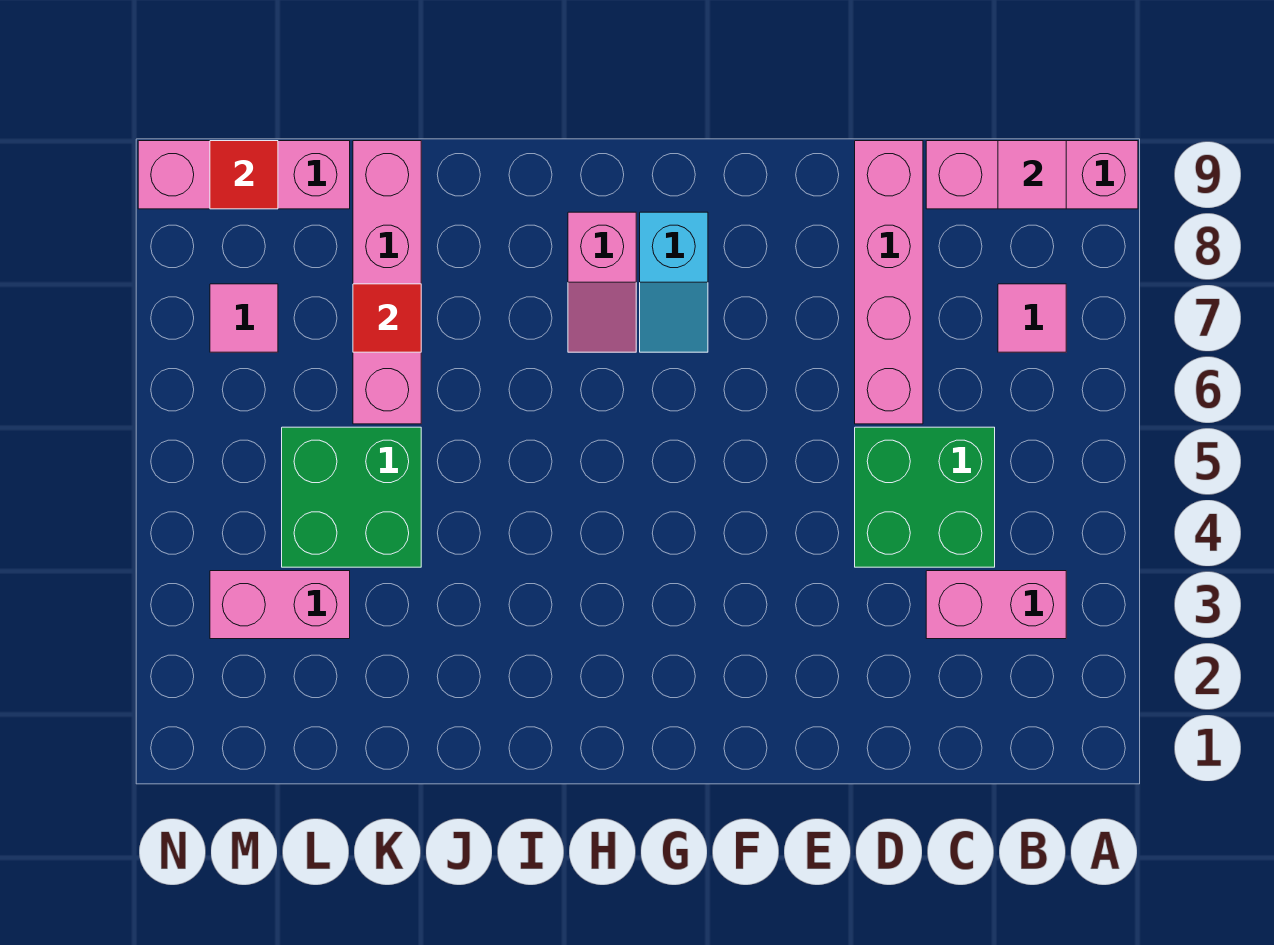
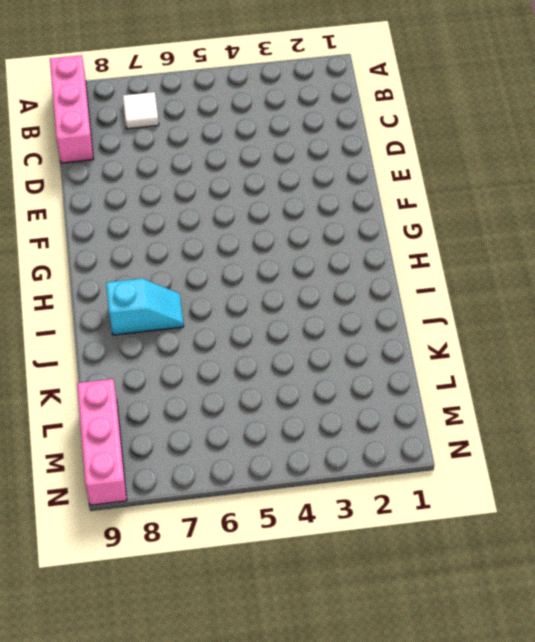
white tile B7 level 1 -> pink tile B7 level 1
cyan slope I7:I8 level 1 top 8 -> cyan slope G7:G8 level 1 top 8
none -> pink brick B3:C3 level 1
none -> green brick C4:D5 level 1
none -> pink brick D6:D9 level 1

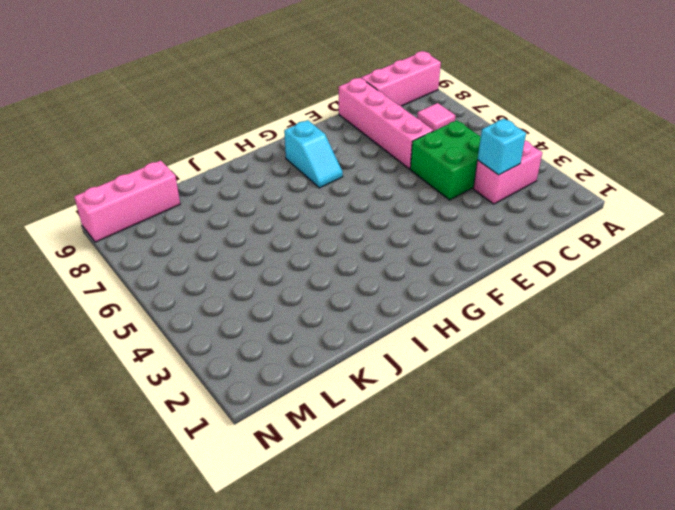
cyan brick C3 level 2 -> none
none -> pink slope H7:H8 level 1 top 8
none -> green brick K4:L5 level 1
none -> pink brick K6:K9 level 1

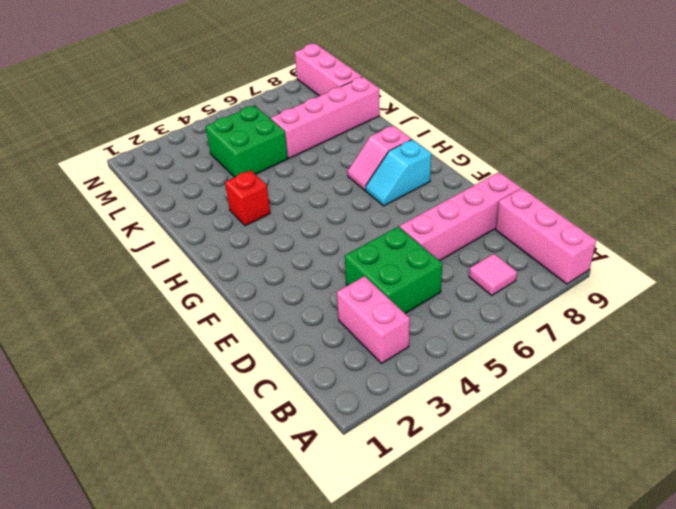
red brick I3 level 1 -> none
none -> pink brick L3:M3 level 1
none -> pink tile M7 level 1
none -> pink tile B9 level 2

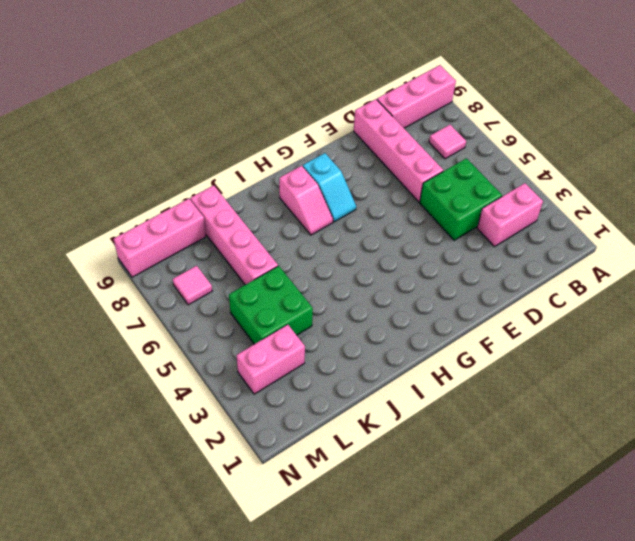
none -> pink tile B9 level 2
none -> red tile K7 level 2
none -> red tile M9 level 2

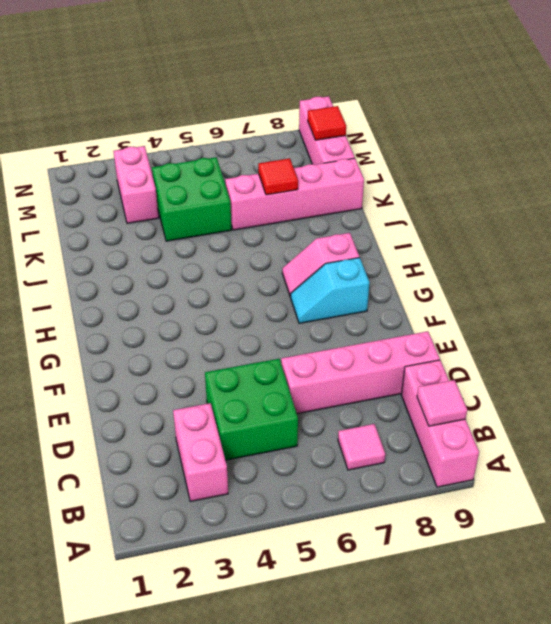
none -> pink tile M7 level 1

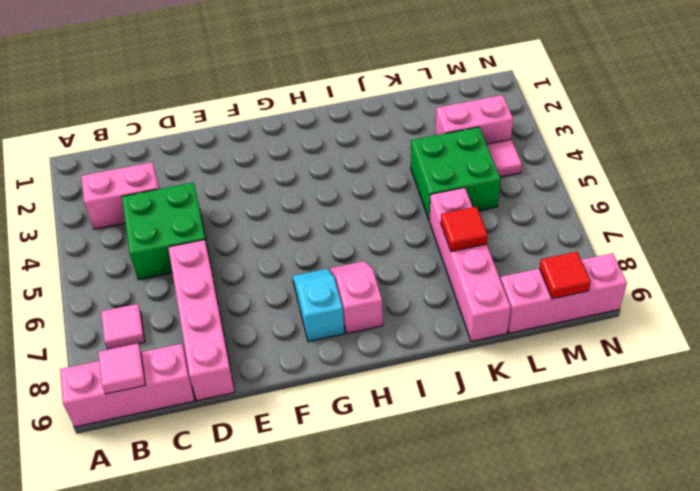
pink tile M4 level 1 -> pink tile M7 level 1

